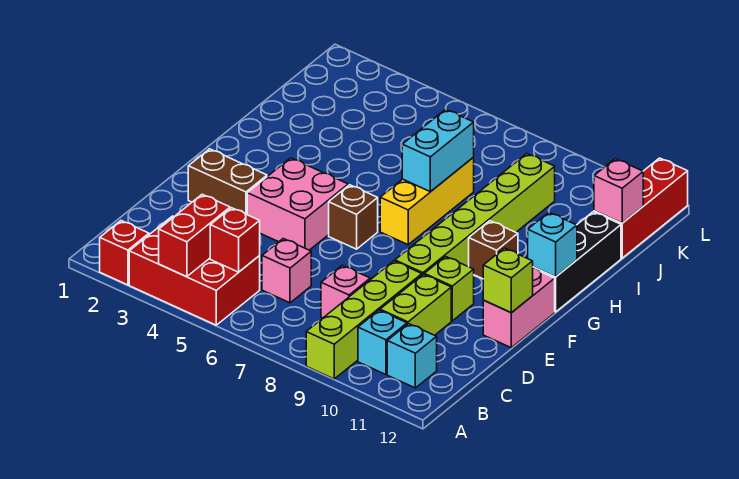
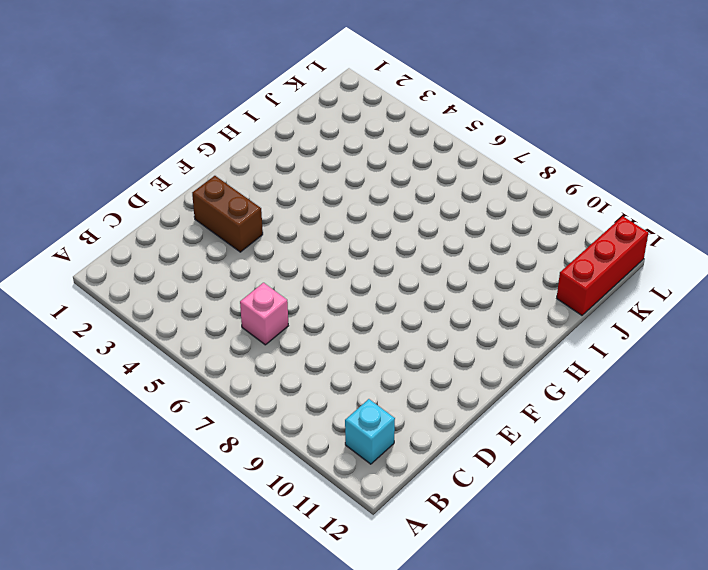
none -> red brick A2 level 1
none -> red brick A3:B5 level 1
none -> lime brick A9:D9 level 1

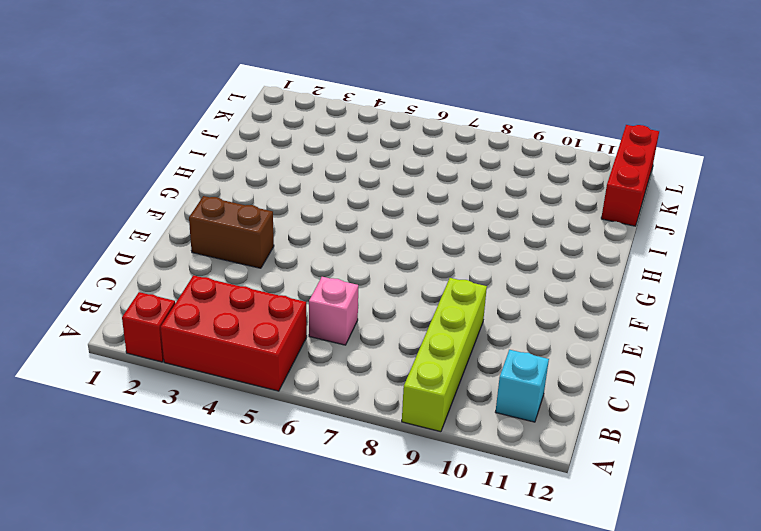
none -> cyan brick B10 level 1
none -> pink brick C8 level 1
none -> lime brick C10:D10 level 1

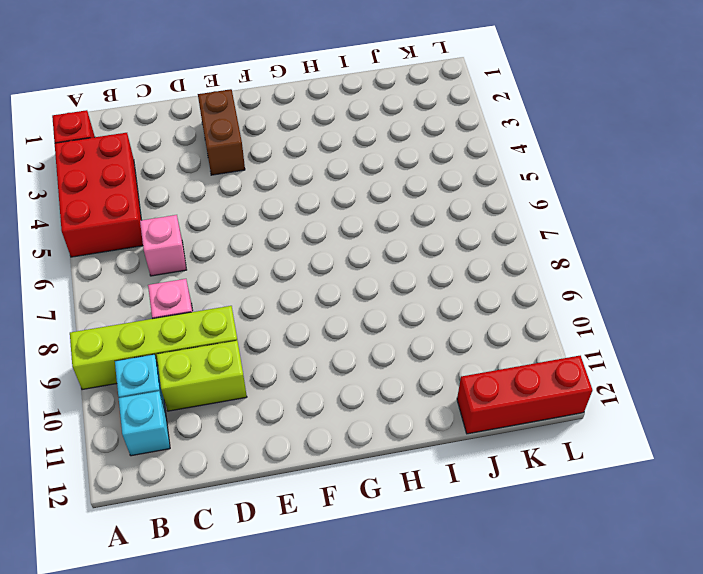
none -> pink brick E4:F5 level 1
none -> lime brick E9:J9 level 1
none -> lime brick E10 level 1

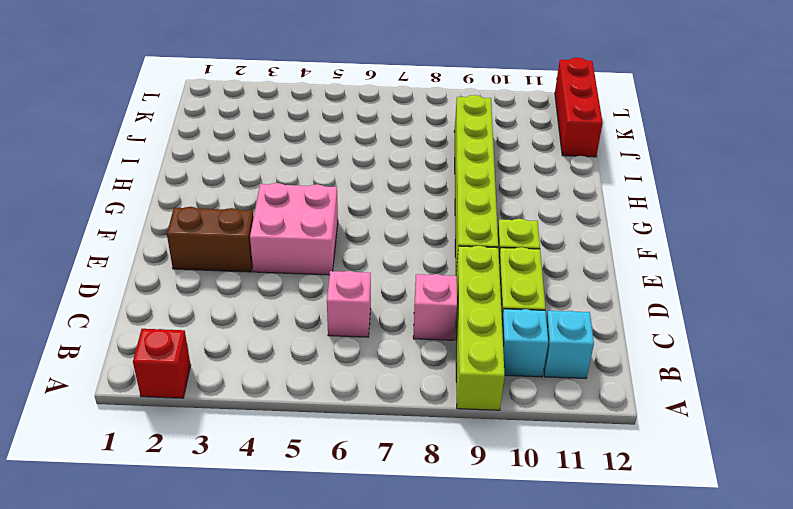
none -> red brick A3:B5 level 1
none -> pink brick E12:F12 level 1
none -> brown brick F6 level 1

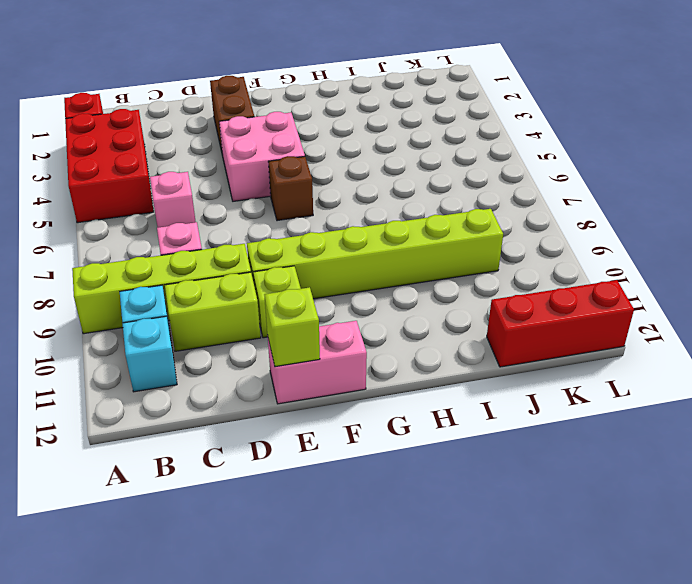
none -> yellow brick G7:I7 level 1
none -> brown brick G10 level 1
none -> black brick G12:I12 level 1

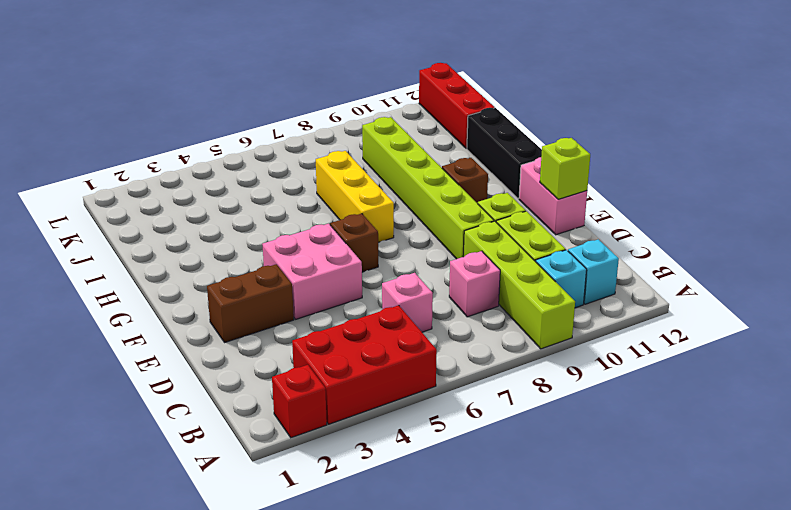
none -> red brick A4:B4 level 2
none -> red brick B5 level 2
none -> cyan brick G12 level 2

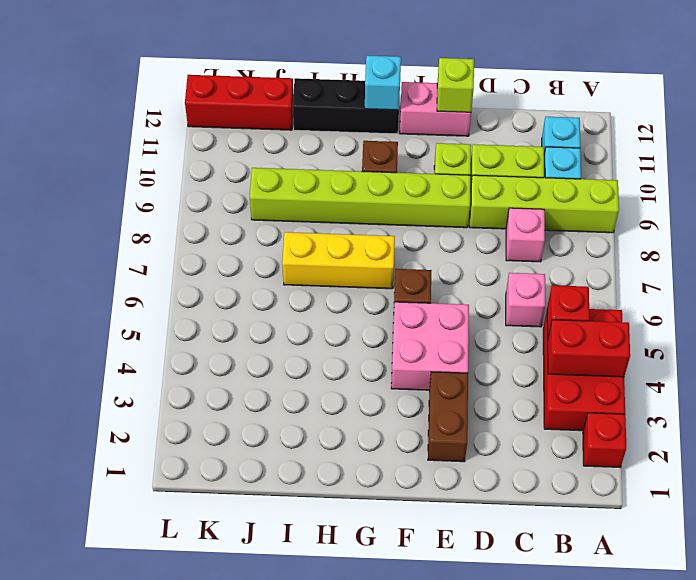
none -> cyan brick H7:I7 level 2
none -> pink brick J12 level 2

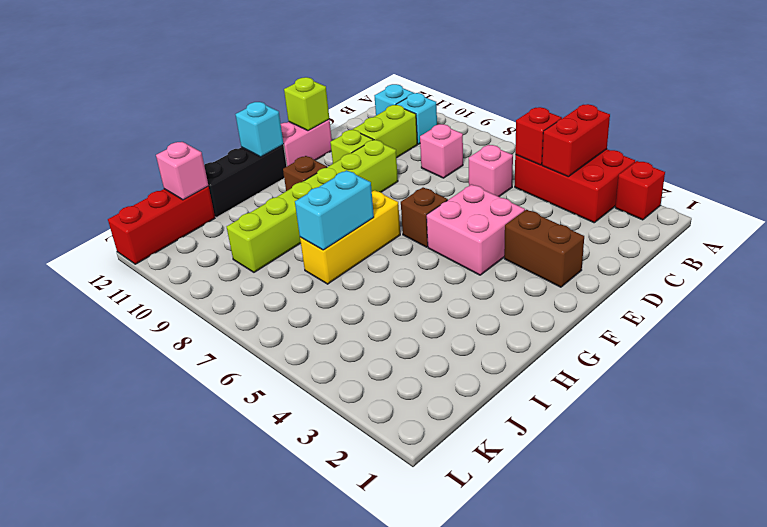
none -> lime brick A9:D9 level 1

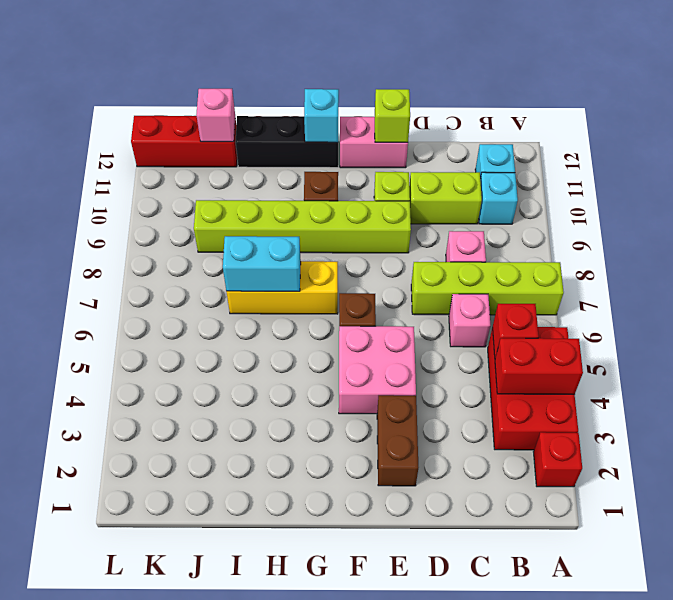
lime brick A7:D7 level 1 -> lime brick A9:D9 level 1

